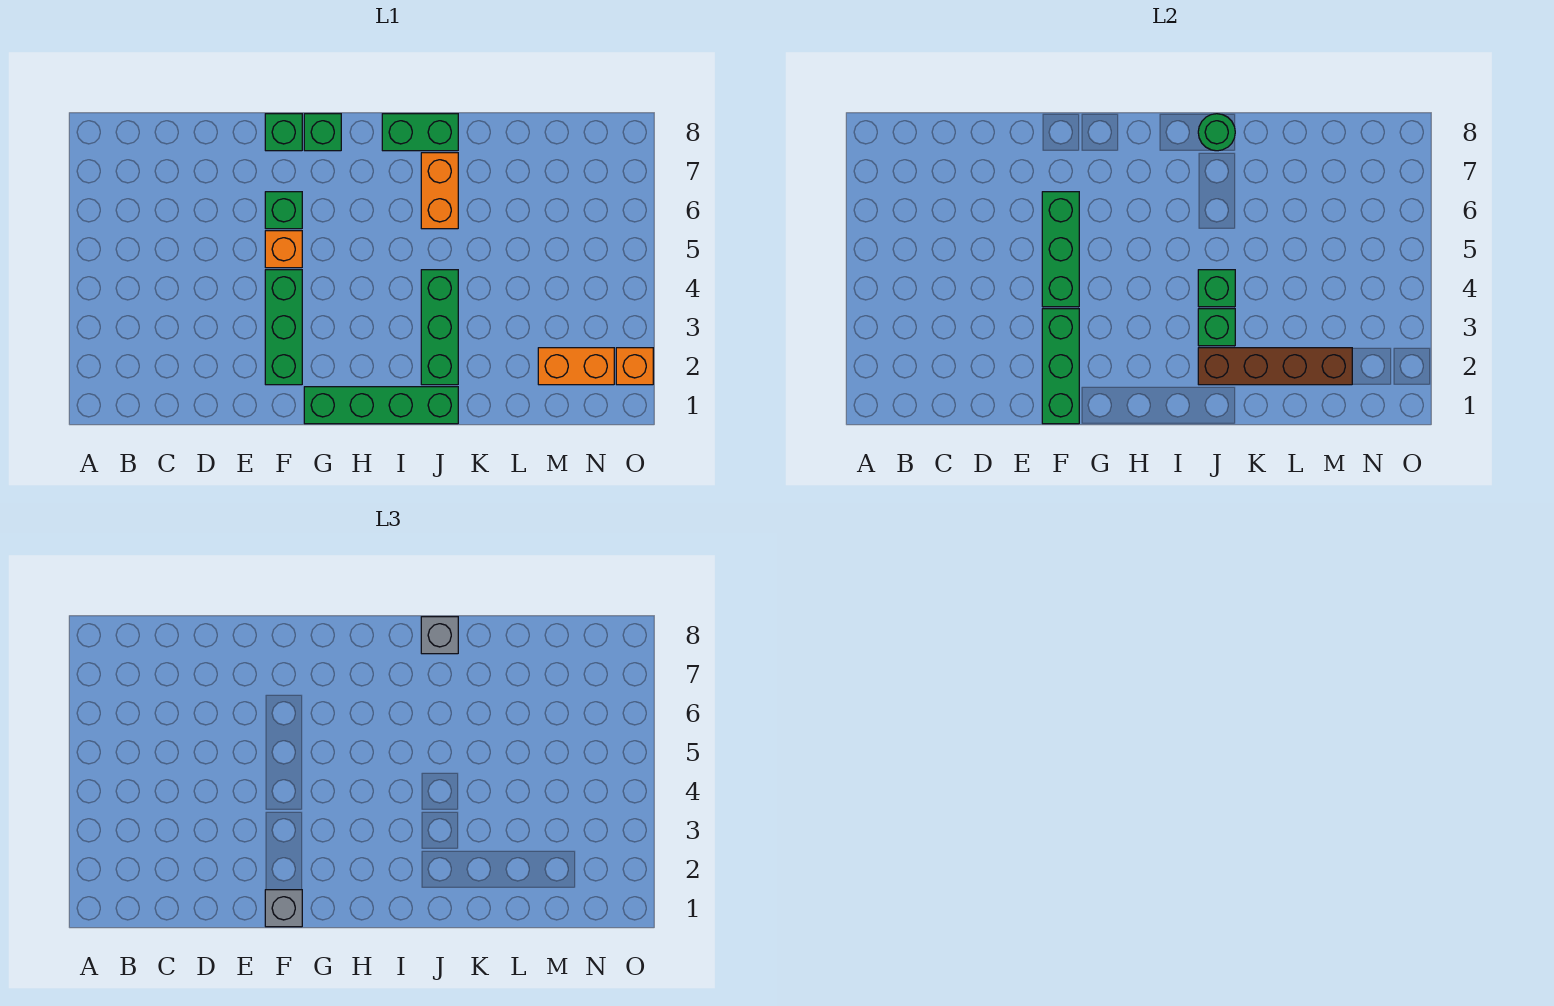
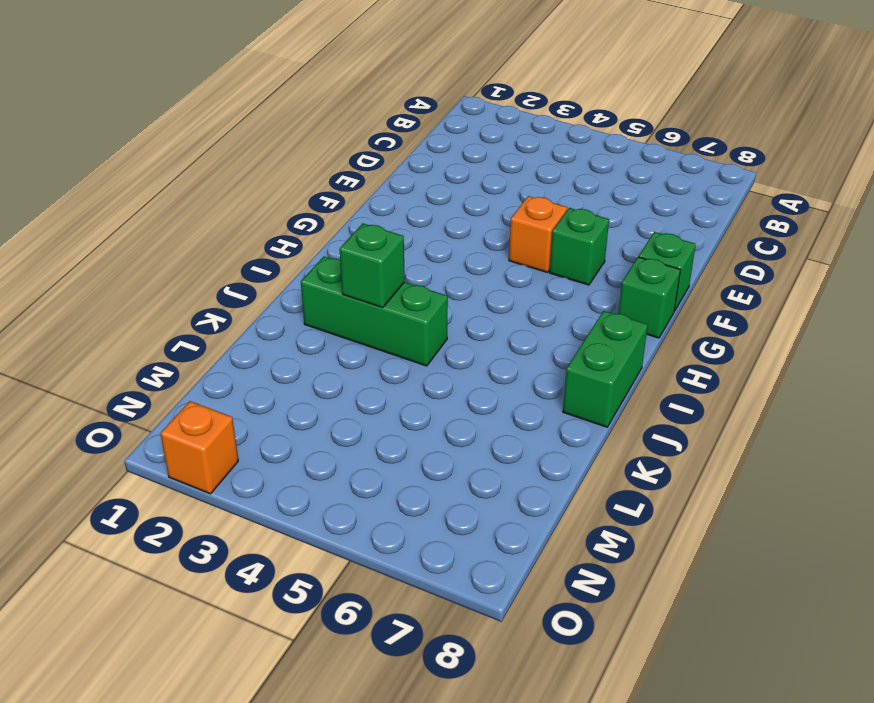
none -> green brick F2:F4 level 1
none -> green brick G1:J1 level 1
none -> orange brick J6:J7 level 1

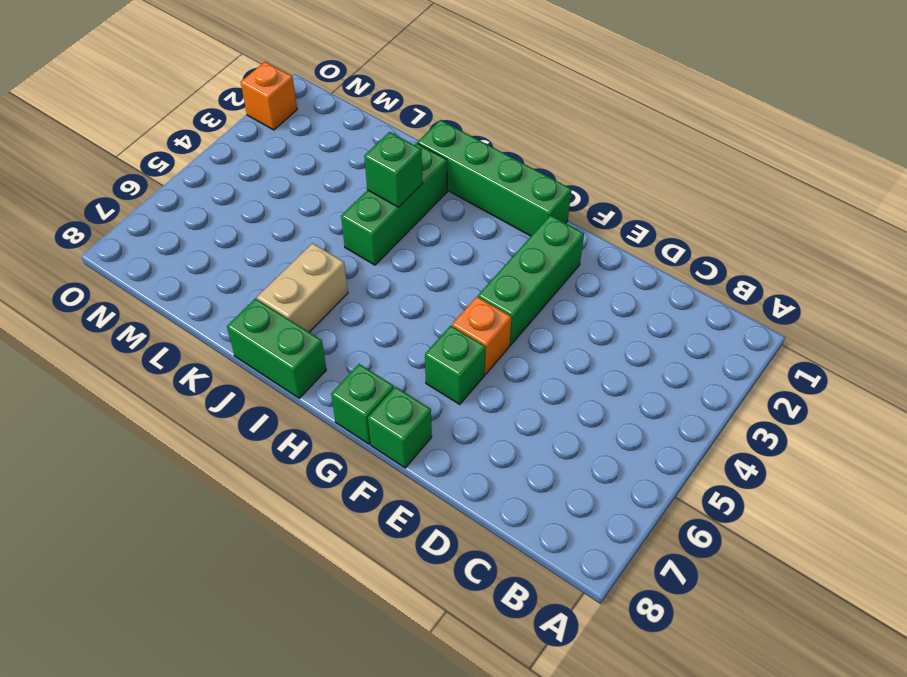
tan brick J6:J7 level 1 -> orange brick J6:J7 level 1
none -> orange brick M2:N2 level 1
none -> green brick F1:F3 level 2
none -> green brick F4:F6 level 2

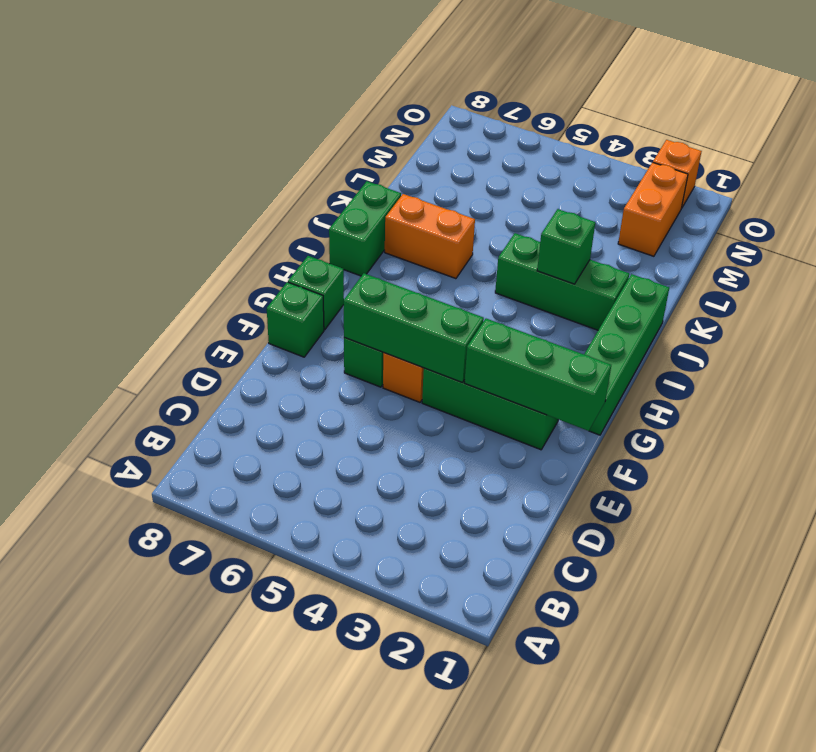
none -> brown brick J2:M2 level 2
none -> green brick J4 level 2
none -> green round brick J8 level 2

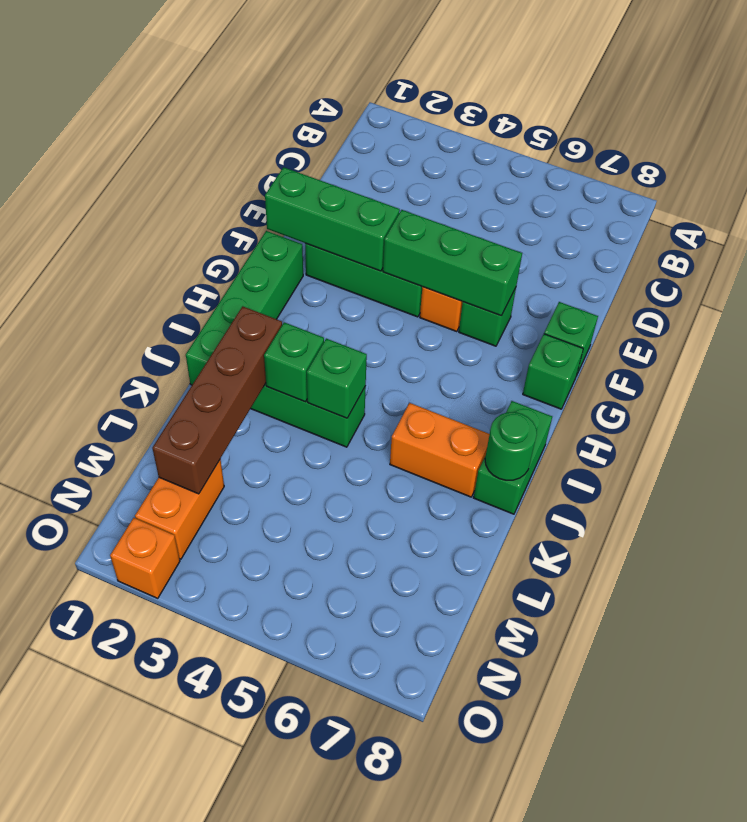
none -> grey brick F1 level 3
none -> grey brick J8 level 3

